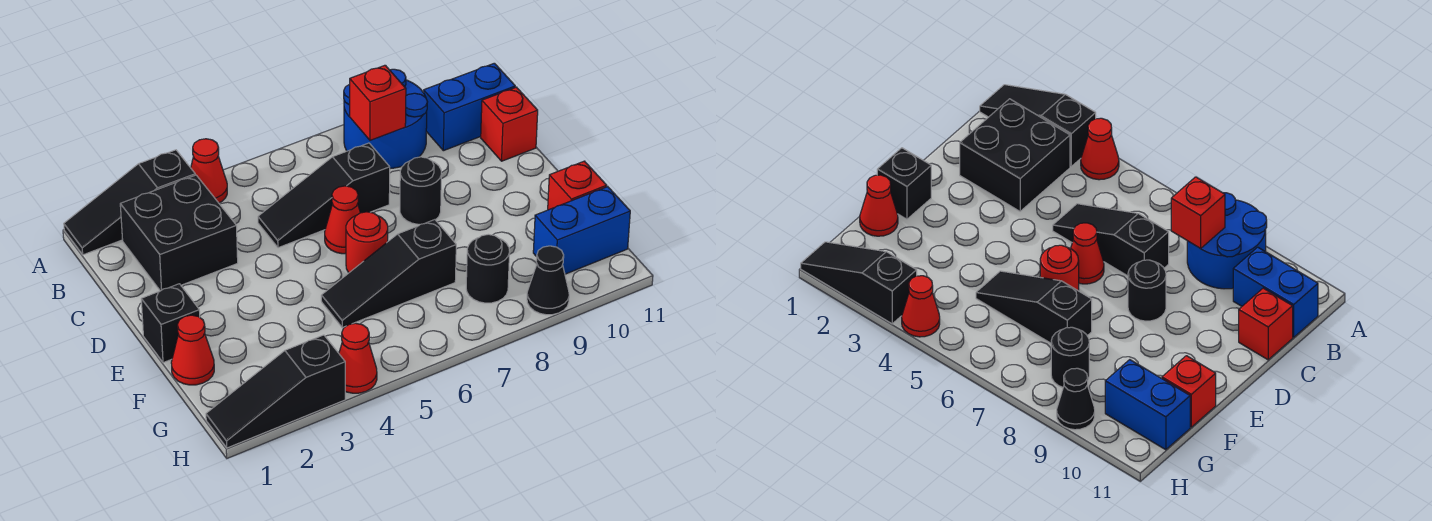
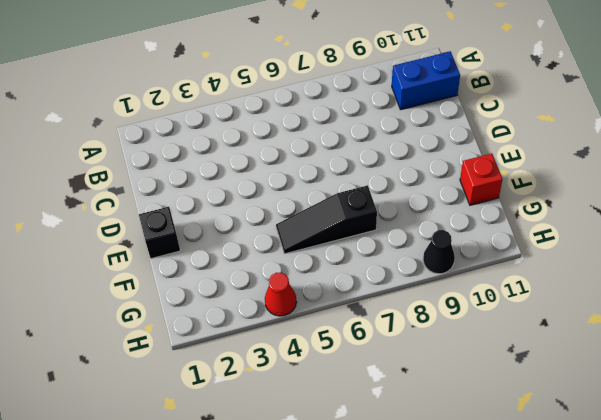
none -> black slope A1:A3 level 1 top 3
none -> red cone A4 level 1
none -> blue round brick A8:B9 level 1

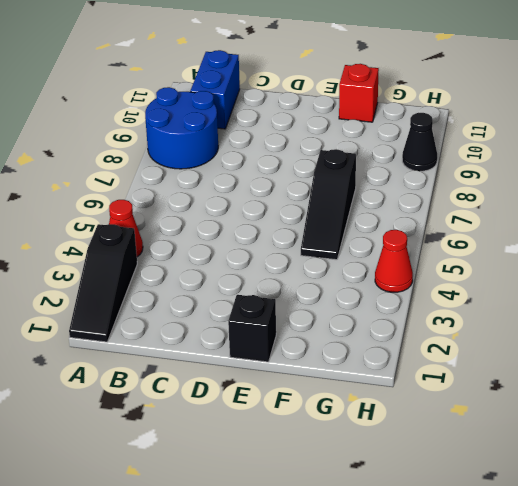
none -> black brick B2:C3 level 1
none -> black slope C5:C7 level 1 top 7
none -> red brick C11 level 1

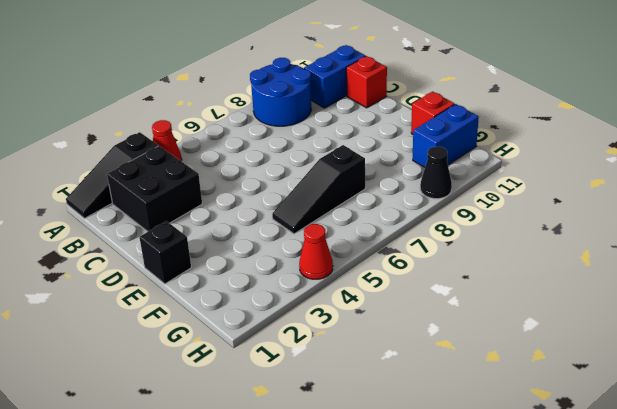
none -> black slope C5:C7 level 1 top 7
none -> red cone D6 level 1
none -> black round brick D8 level 1

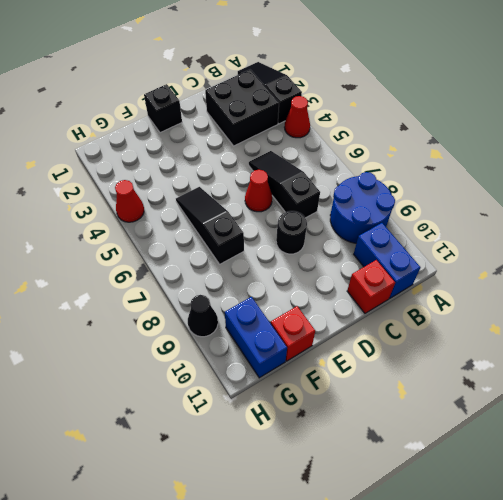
none -> red round brick E6 level 1
none -> red cone F1 level 1
none -> black round brick G8 level 1

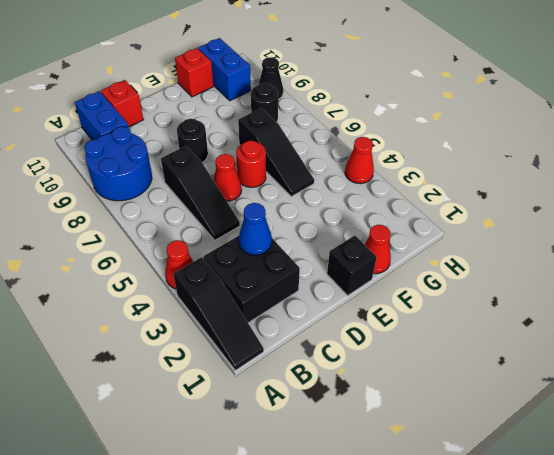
blue cone C3 level 2 -> none
none -> black slope H1:H3 level 1 top 3
none -> red brick B8 level 2

